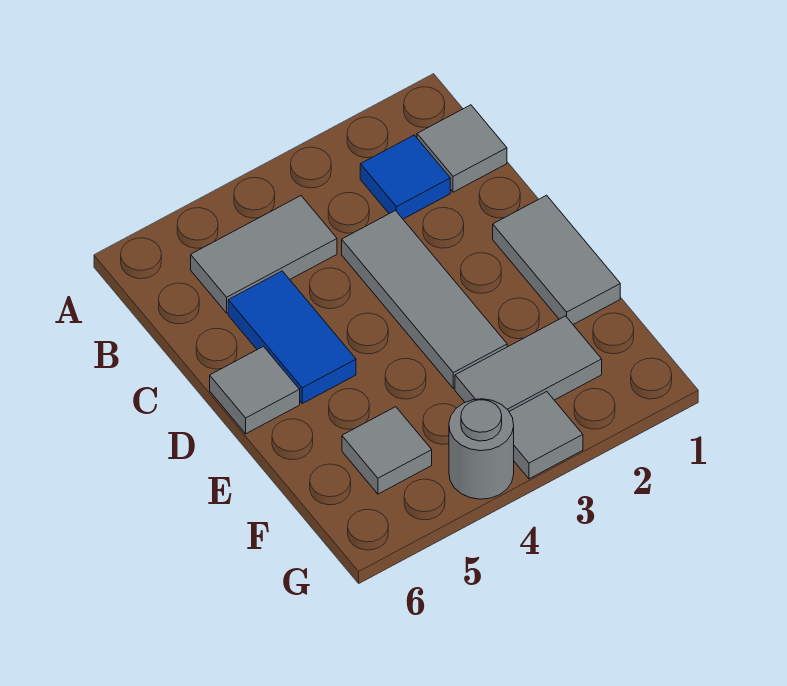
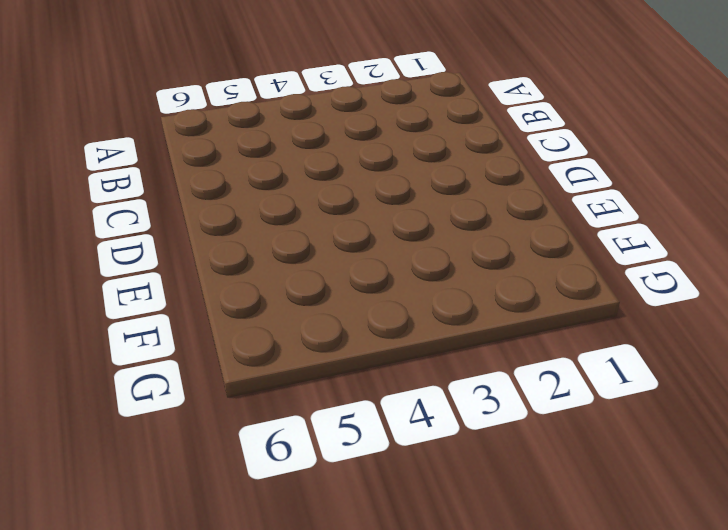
none -> grey tile B1 level 1
none -> blue tile B2 level 1

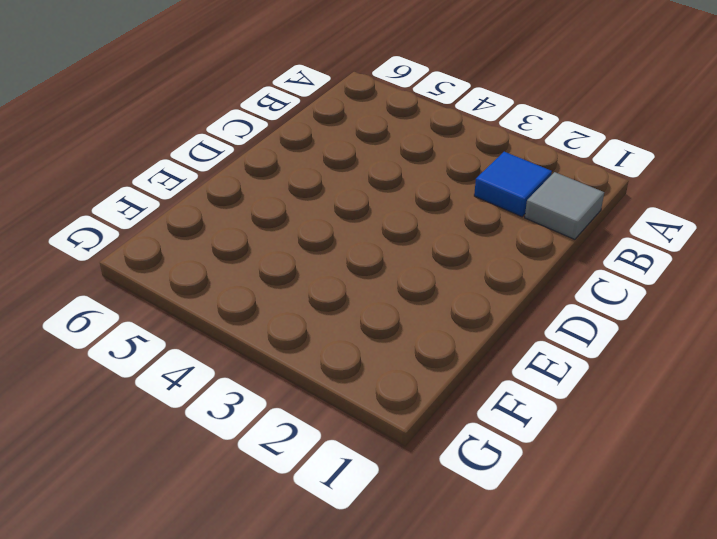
none -> grey tile B4:B5 level 1
none -> grey tile C3:E3 level 1

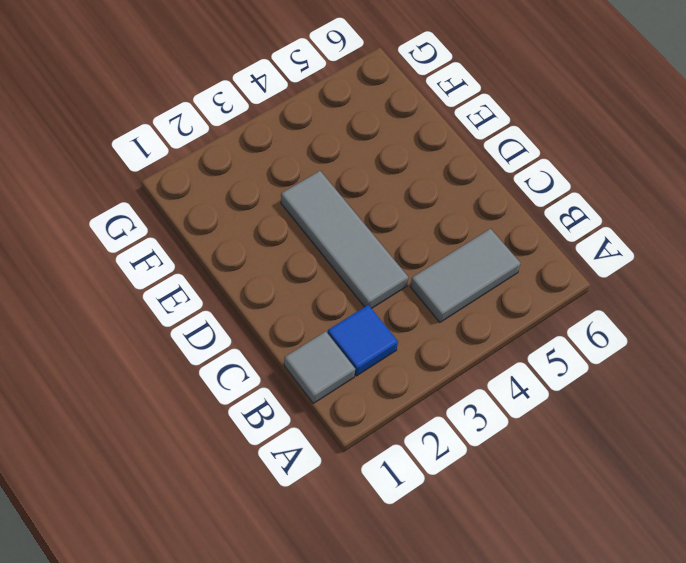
none -> blue tile C5:D5 level 1
none -> grey tile D1:E1 level 1

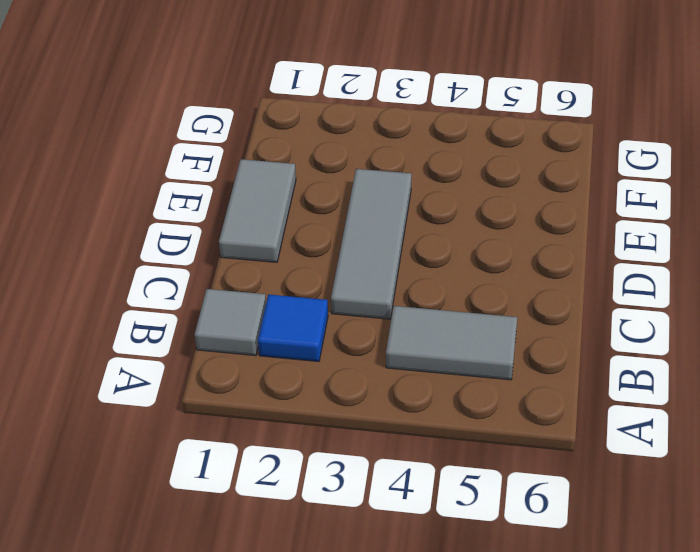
none -> blue tile C5:D5 level 1
none -> grey tile D6 level 1

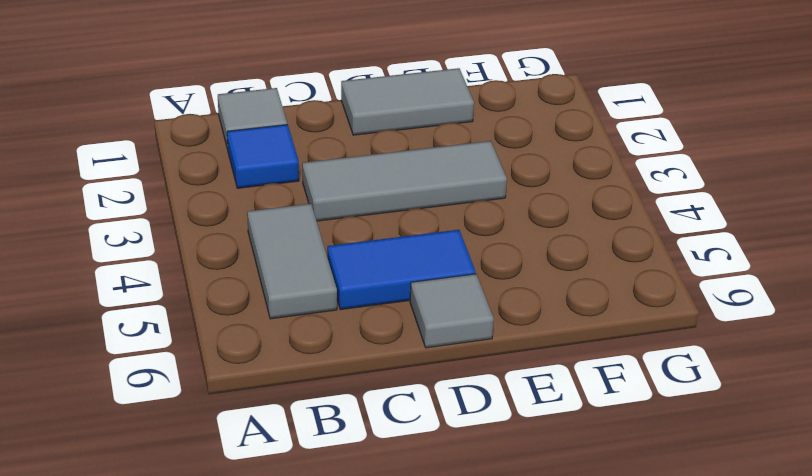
none -> grey tile F2:F3 level 1
none -> grey tile F5 level 1

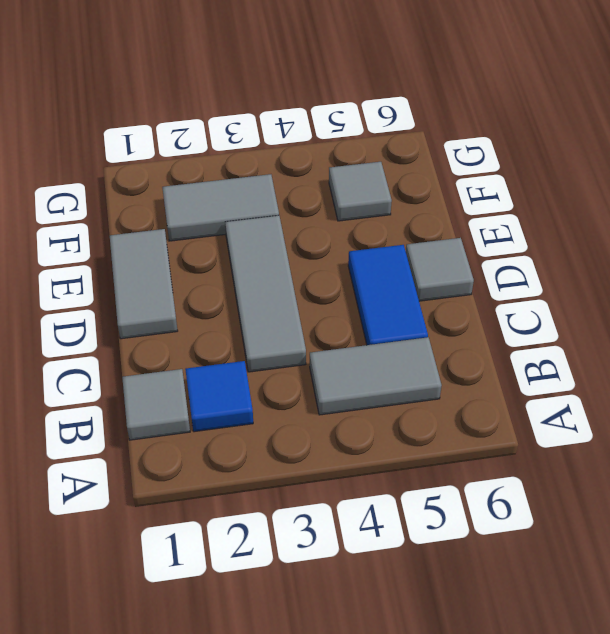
none -> grey tile G3 level 1
none -> grey round brick G4 level 1

